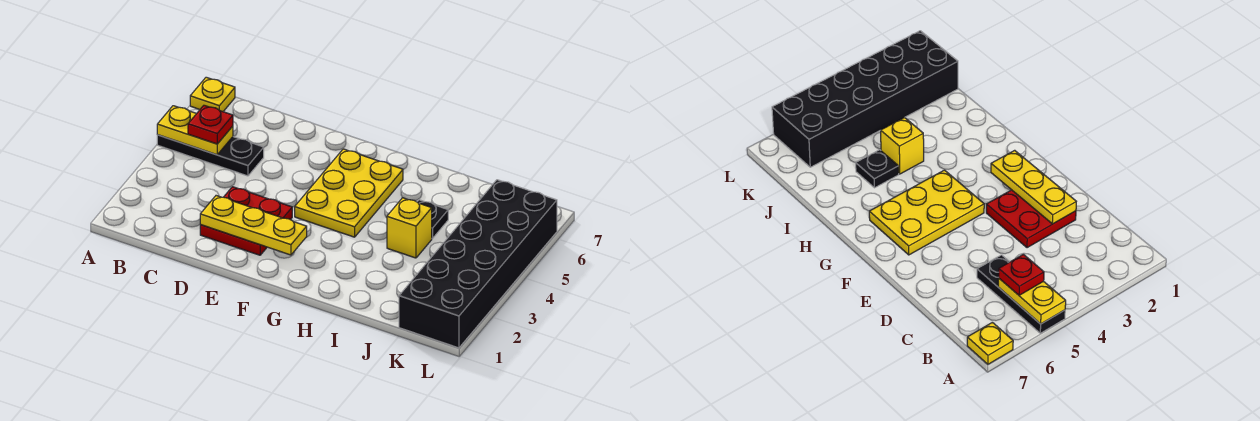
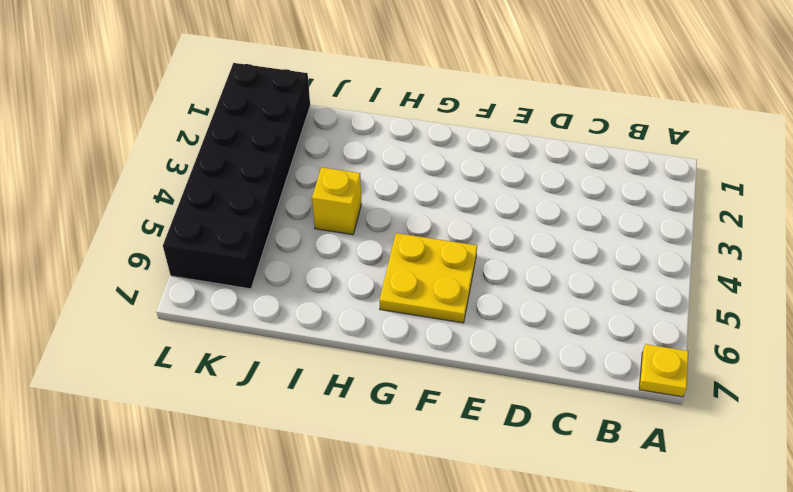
yellow plate F5:G6 level 1 -> yellow plate F4:G6 level 1
none -> black plate A5:C5 level 1
none -> red plate D2:E3 level 1

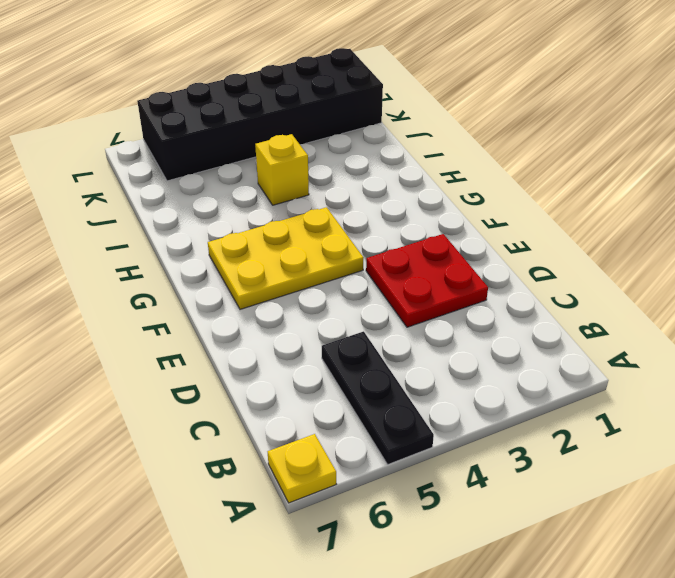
none -> black plate I5 level 1
none -> yellow plate A5:B5 level 2

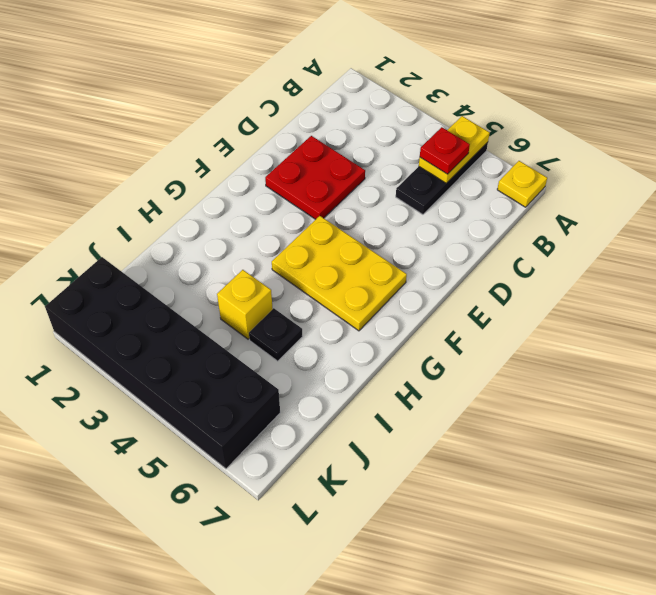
none -> yellow plate D2:F2 level 2

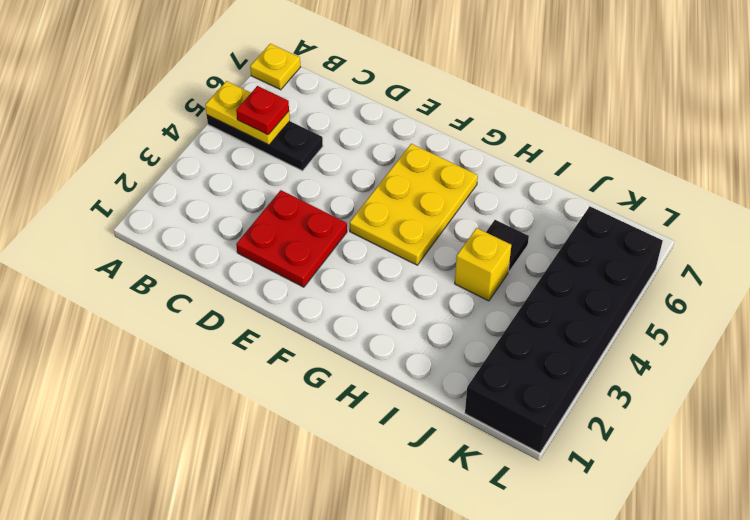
none -> yellow plate D2:F2 level 2

